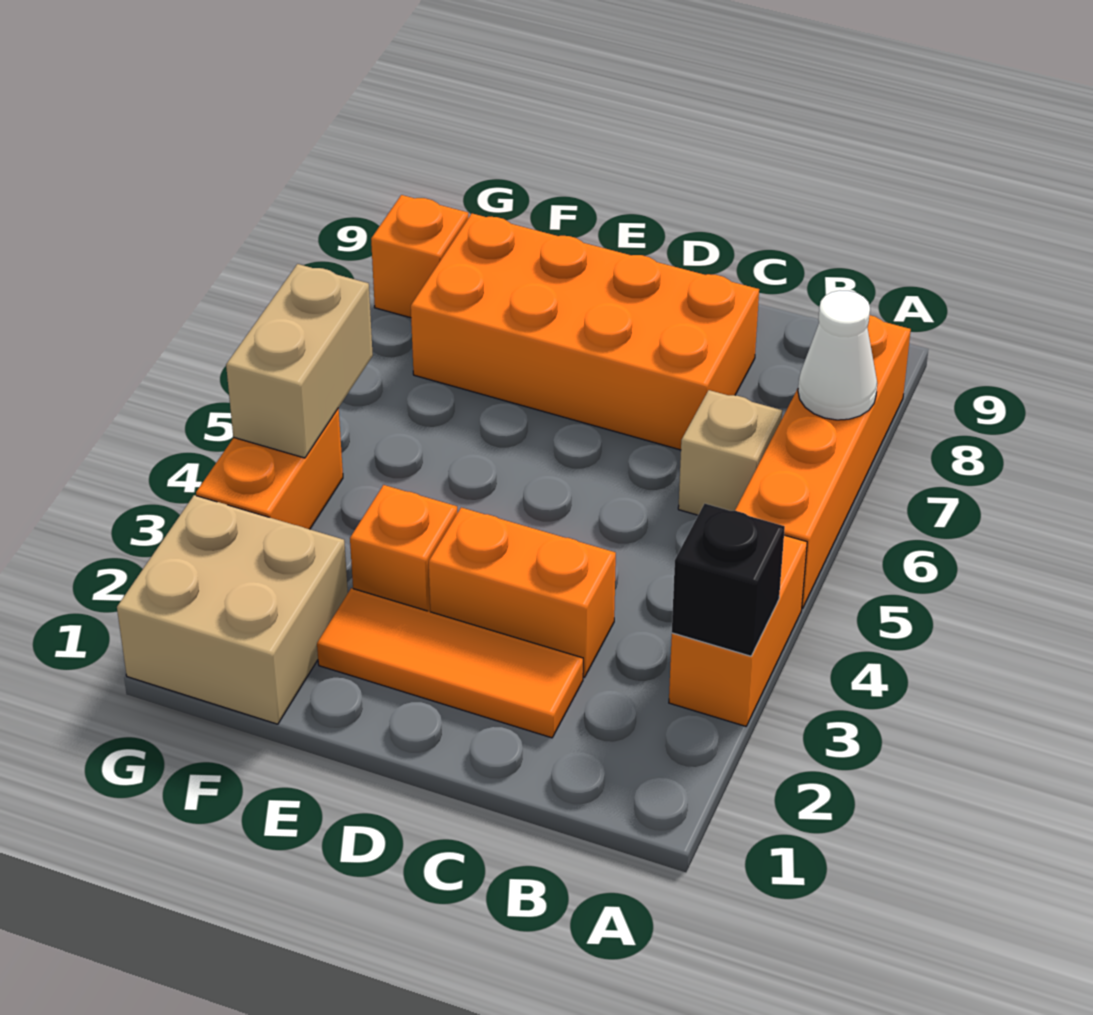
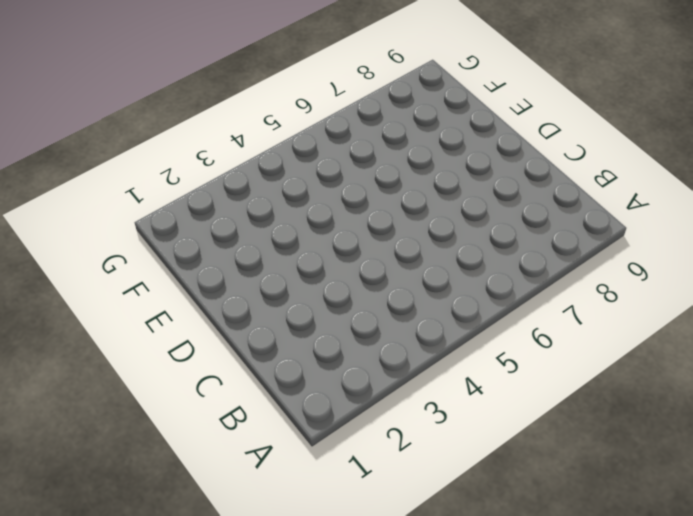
none -> orange brick A3:A4 level 1
none -> orange brick A5:A8 level 1
none -> tan brick B6 level 1

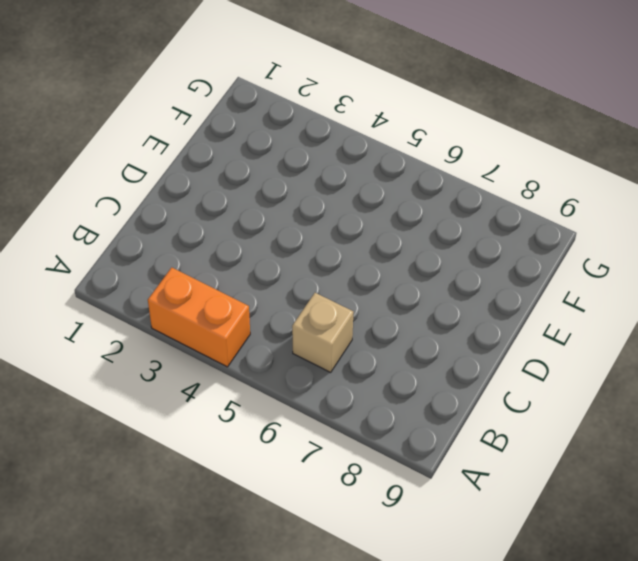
none -> orange brick A5:A8 level 1
none -> orange tile C2:E2 level 1
none -> orange brick C3:D3 level 1

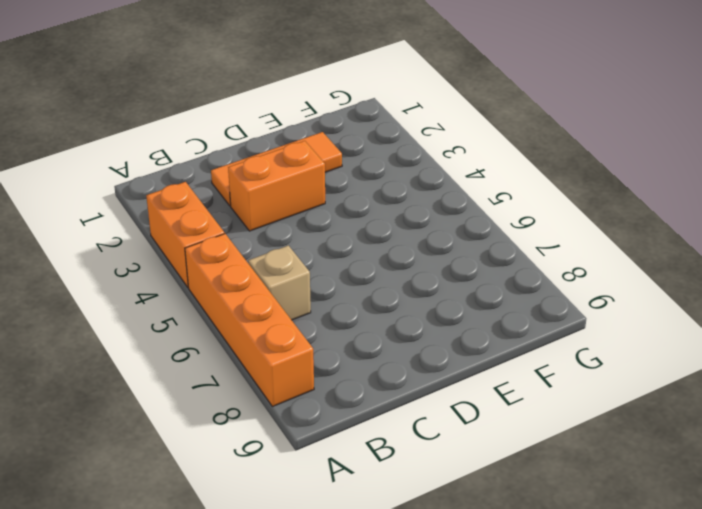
none -> orange brick C7:F8 level 1
none -> orange brick E3 level 1
none -> tan brick F1:G2 level 1

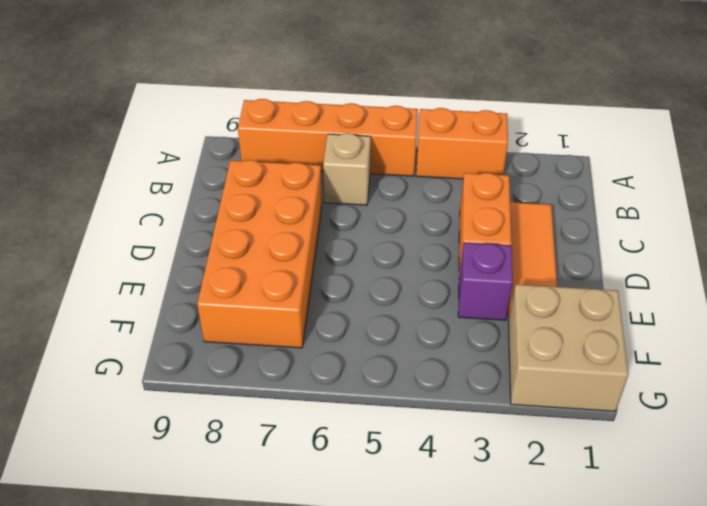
purple brick E3 level 1 -> orange brick E3 level 1
none -> orange brick G3:G4 level 1
none -> orange brick G8 level 1
none -> black brick A3 level 2

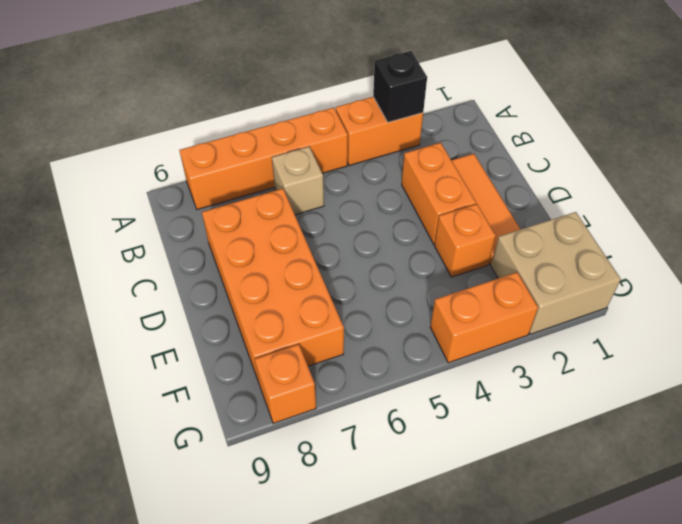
none -> white cone A7 level 2
none -> tan brick G4:G5 level 2

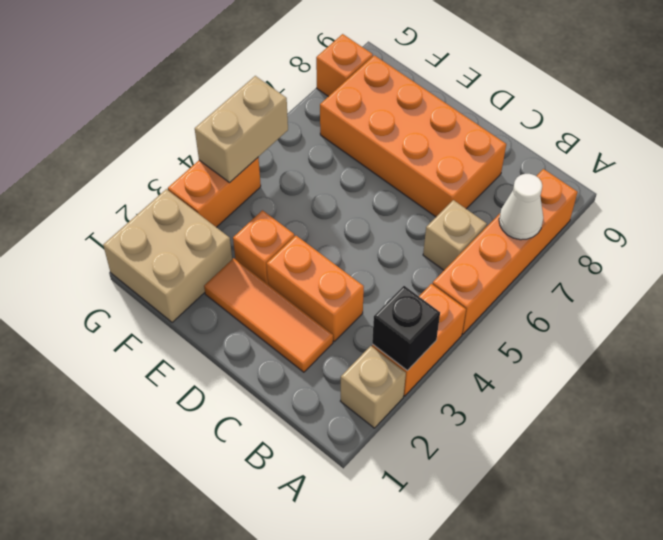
tan brick A2 level 1 -> none

